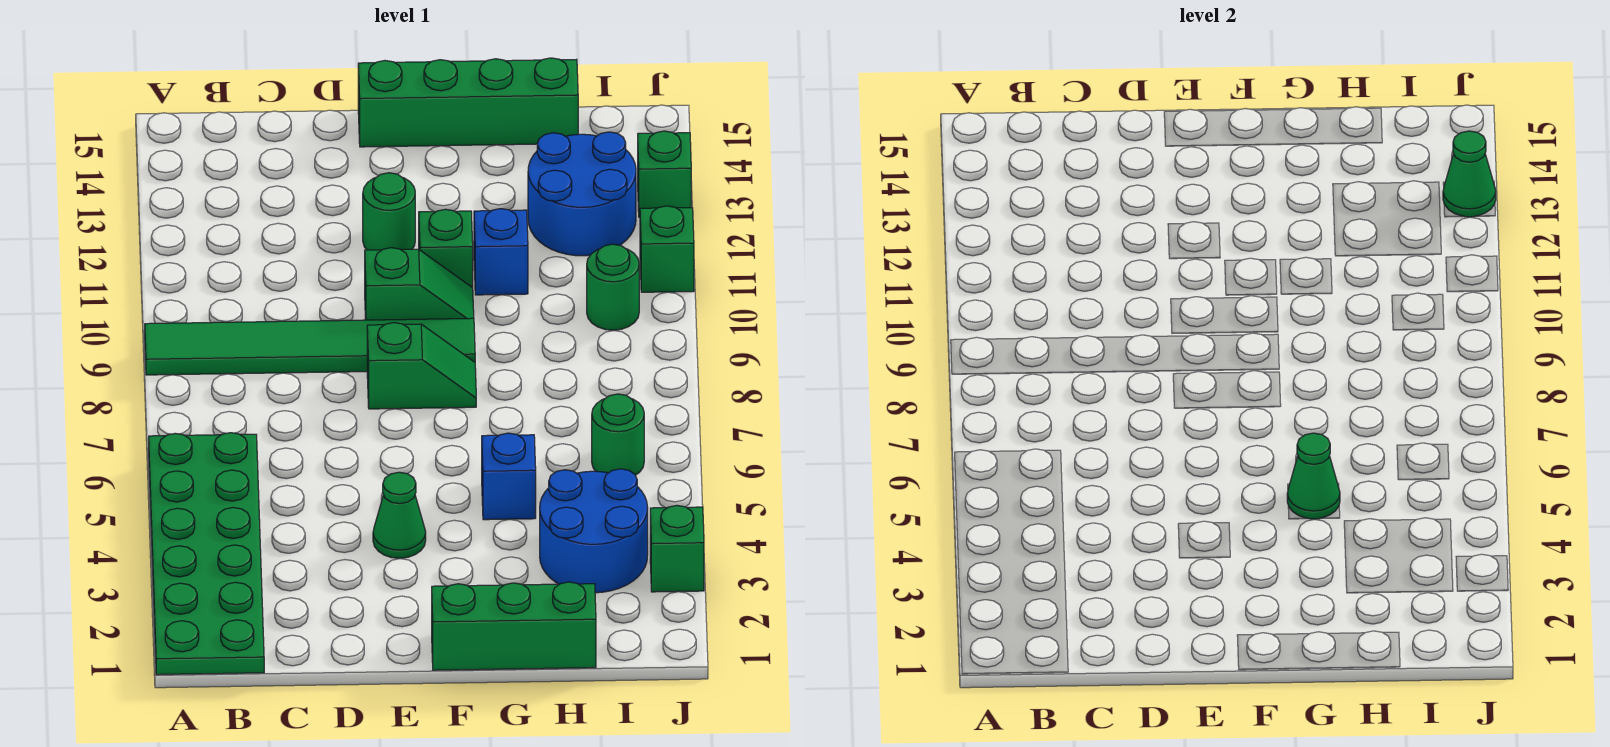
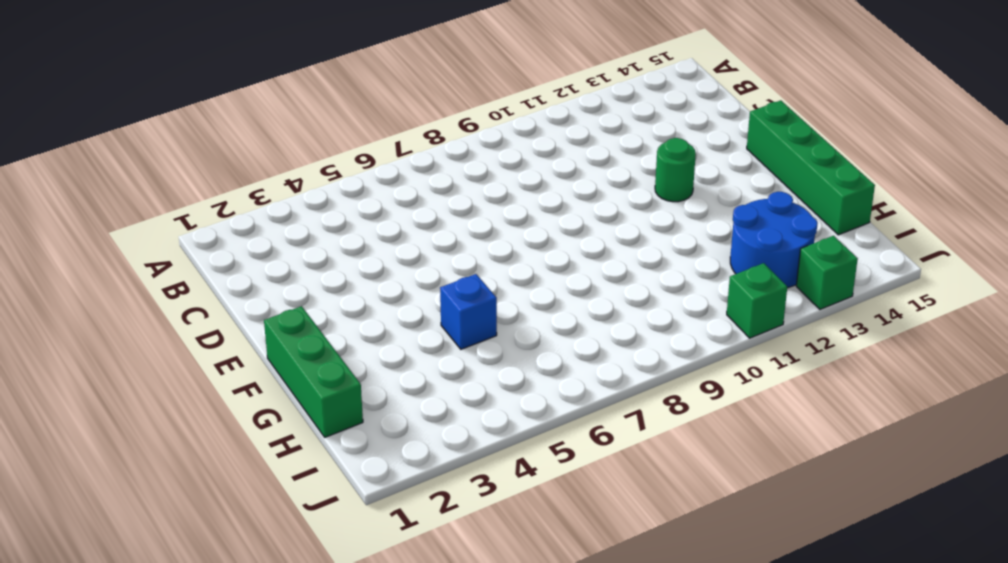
none -> green plate A1:B6 level 1
none -> green tile A9:F9 level 1
none -> green cone E4 level 1

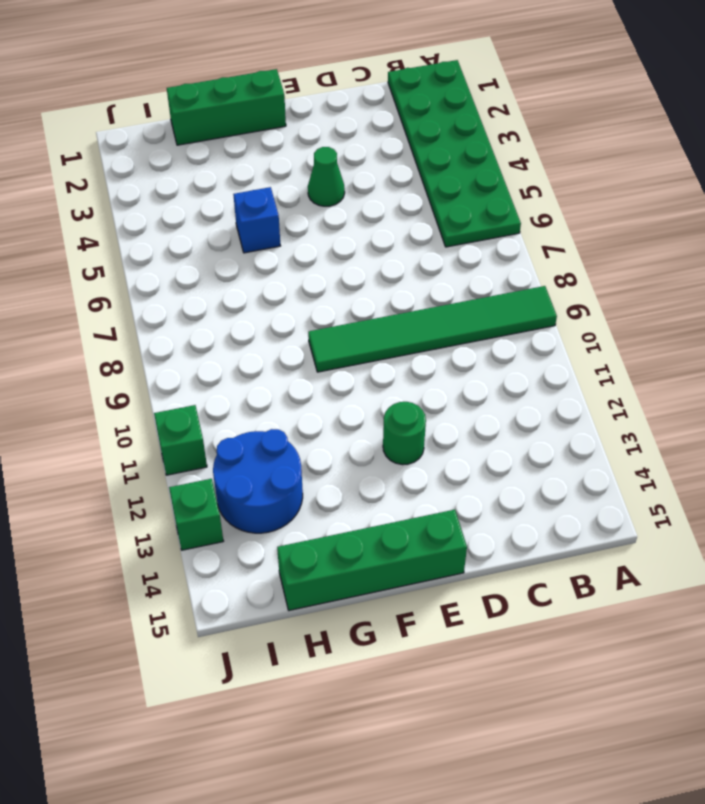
none -> green slope E8:F8 level 1 top E
none -> green slope E10:F10 level 1 top E
none -> green brick F11 level 1

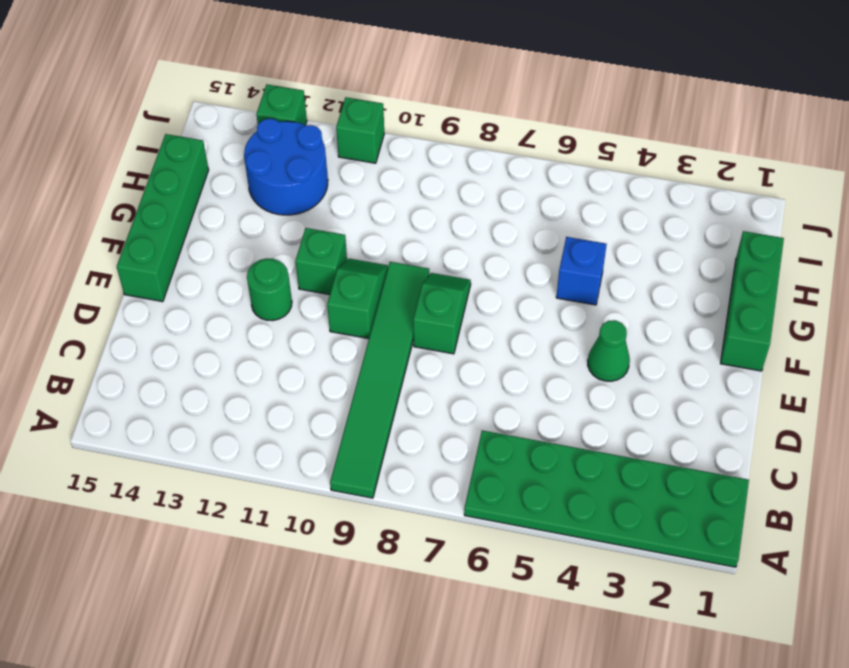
none -> blue brick G11 level 1
none -> blue round brick H3:I4 level 1
none -> green round brick I6 level 1

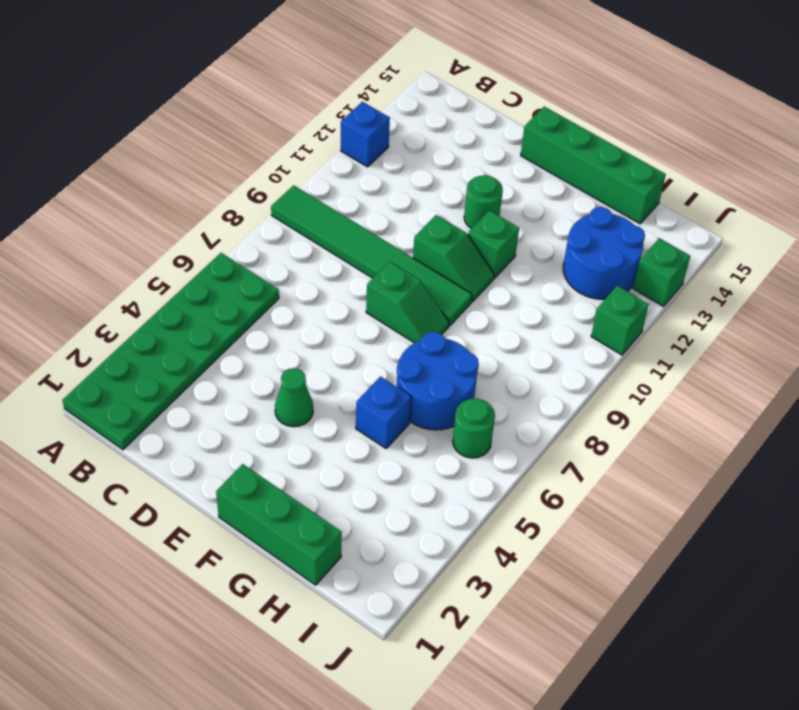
blue brick A12 level 1 -> blue brick G11 level 1
blue round brick G6:H7 level 1 -> blue round brick H3:I4 level 1
none -> green round brick I10 level 1
none -> green brick J3 level 1
none -> green cone G5 level 2

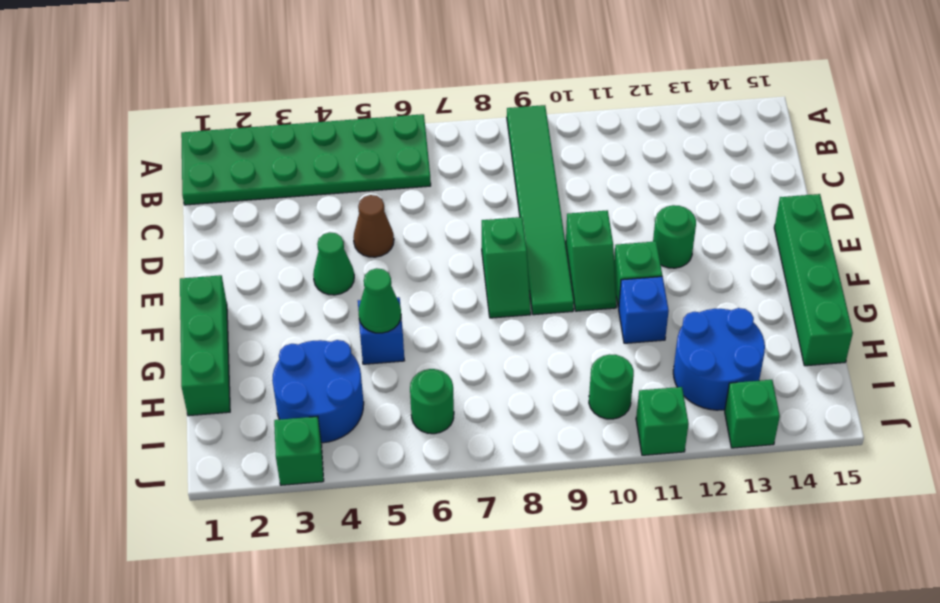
brown cone D5 level 1 -> none
none -> green cone J13 level 2

